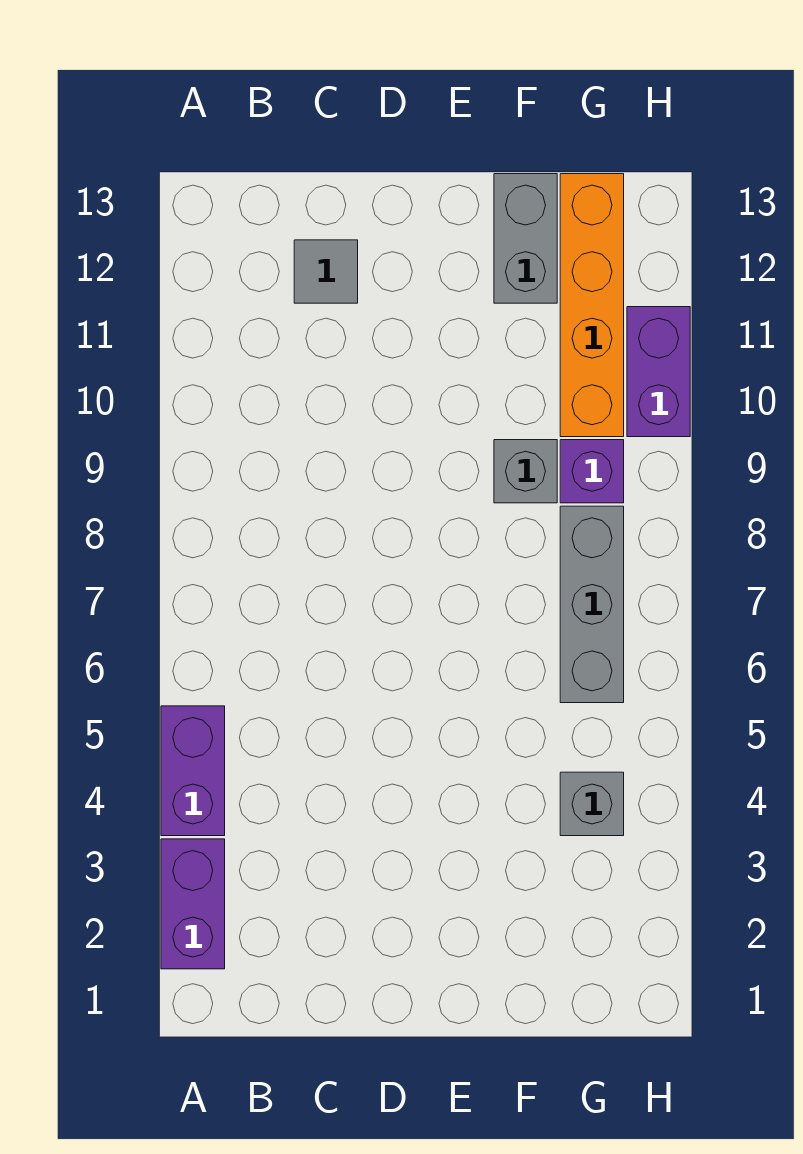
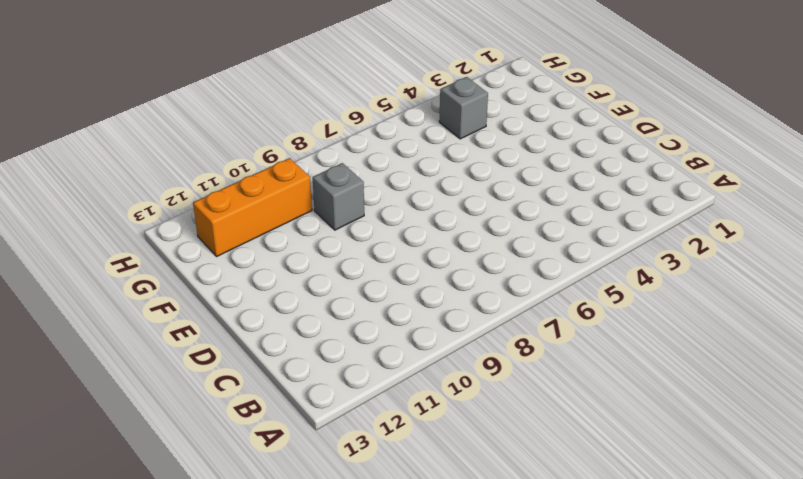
orange brick G10:G12 level 1 -> orange brick G10:G13 level 1
none -> purple brick A2:A3 level 1
none -> purple brick A4:A5 level 1

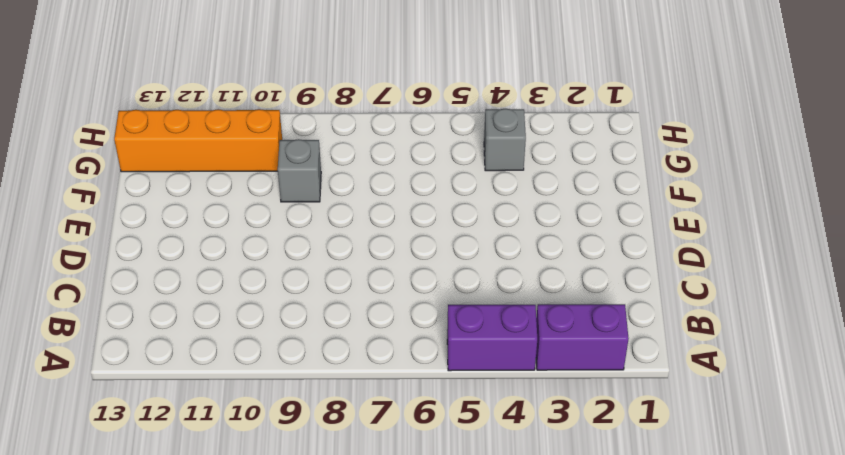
none -> grey tile C12 level 1
none -> grey brick F12:F13 level 1

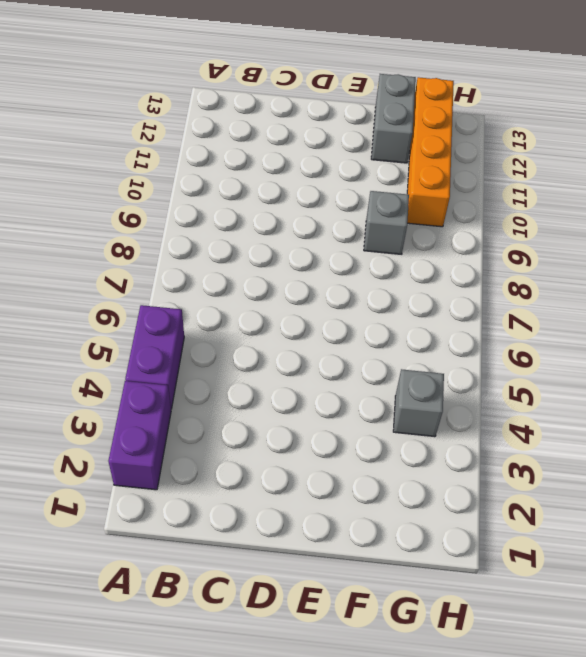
none -> grey tile C12 level 1
none -> grey brick G6:G8 level 1

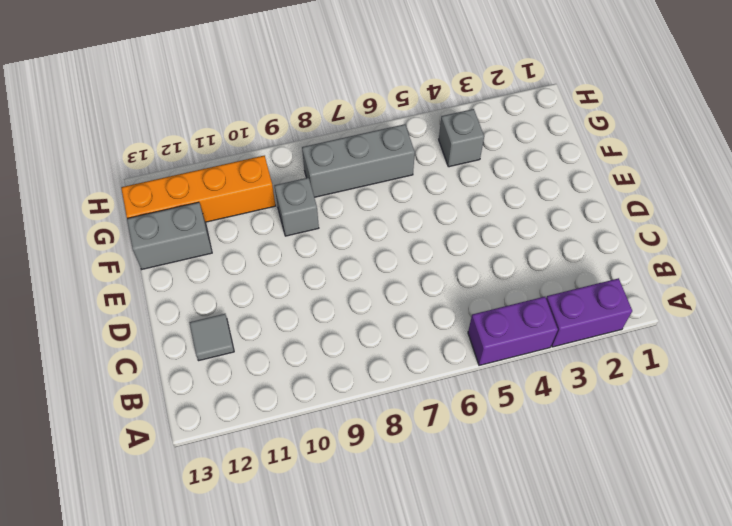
none -> purple brick G9 level 1
none -> purple brick H10:H11 level 1

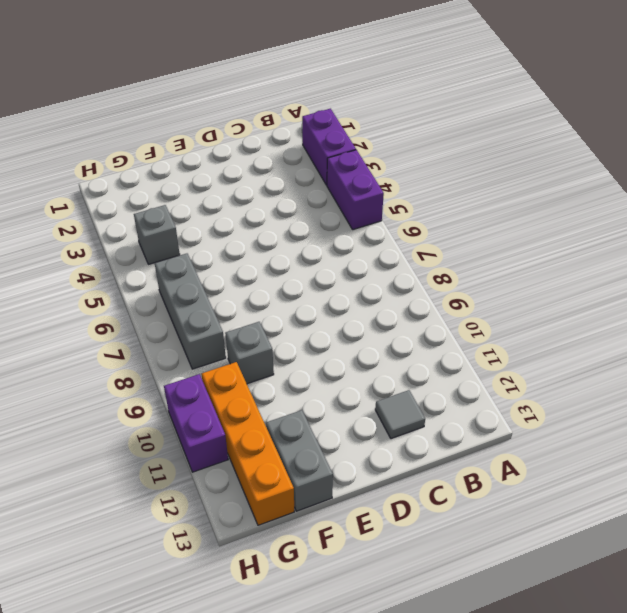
none -> purple brick G9 level 1

